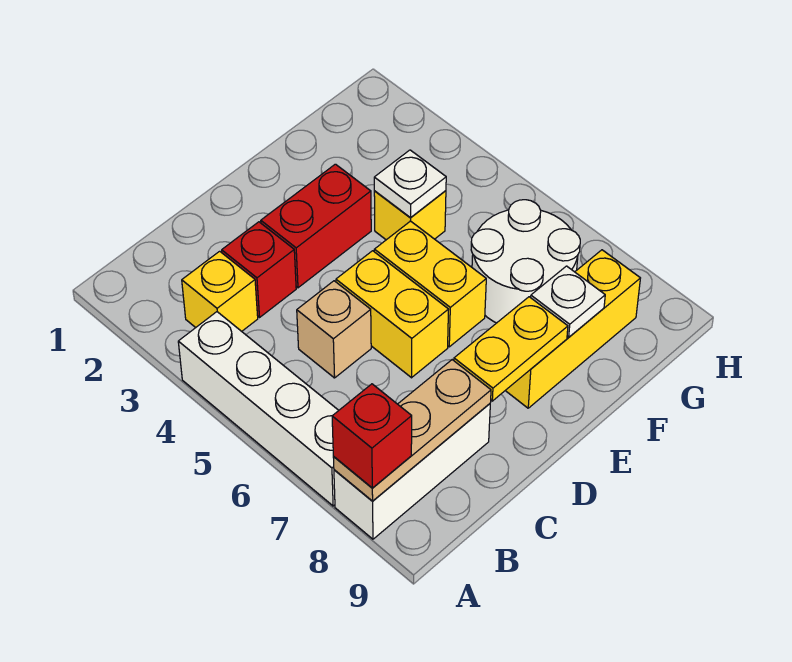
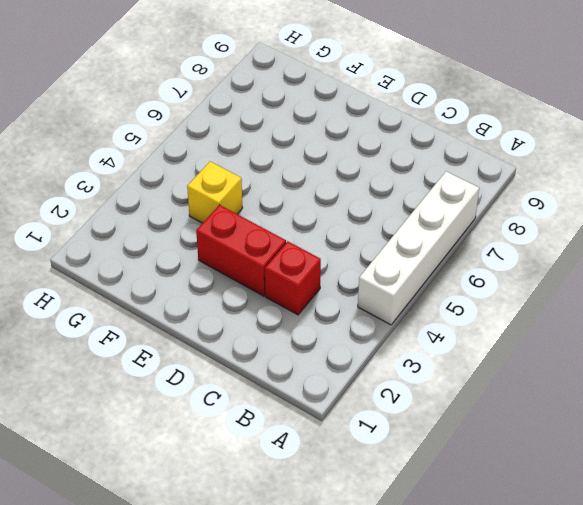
none -> white brick A8:C8 level 1
none -> yellow brick B3 level 1
none -> tan brick C5 level 1

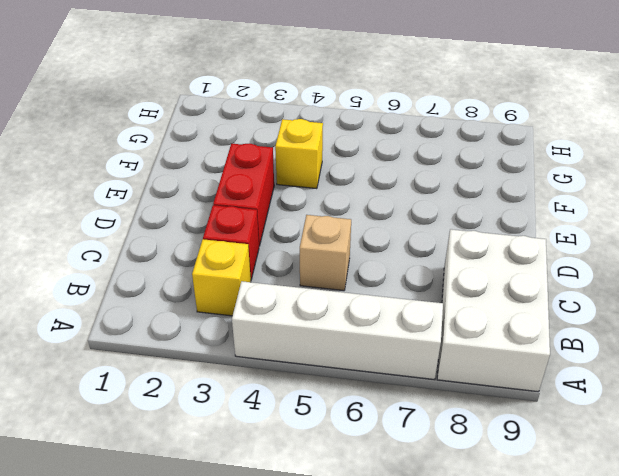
white brick A8:C9 level 1 -> white brick A8:C8 level 1
none -> yellow brick D5:D6 level 1
none -> yellow brick E5:E6 level 1
none -> yellow brick E8:G8 level 1

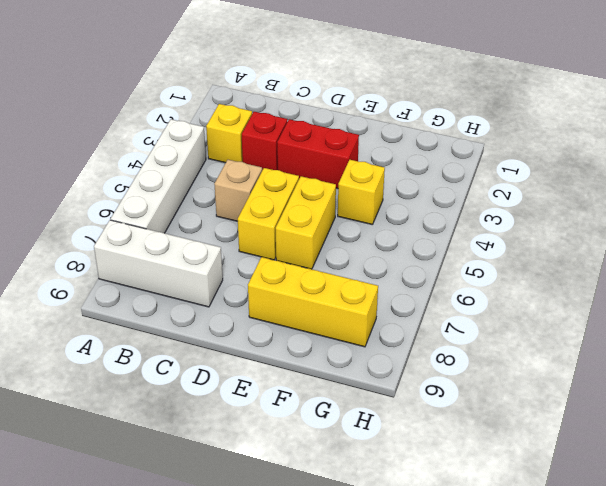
none -> white round brick F6:G7 level 1
none -> tan plate A8:C8 level 2
none -> yellow plate D8:E8 level 2

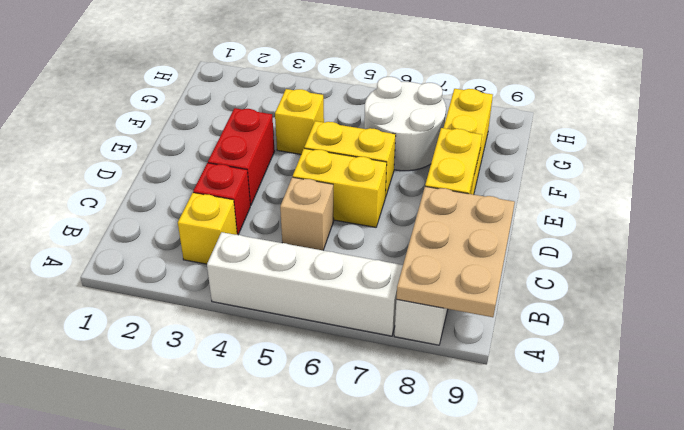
tan plate A8:C9 level 2 -> tan plate A8:C8 level 2
none -> white plate F4 level 2
none -> white plate F8 level 2
none -> red brick A8 level 3

